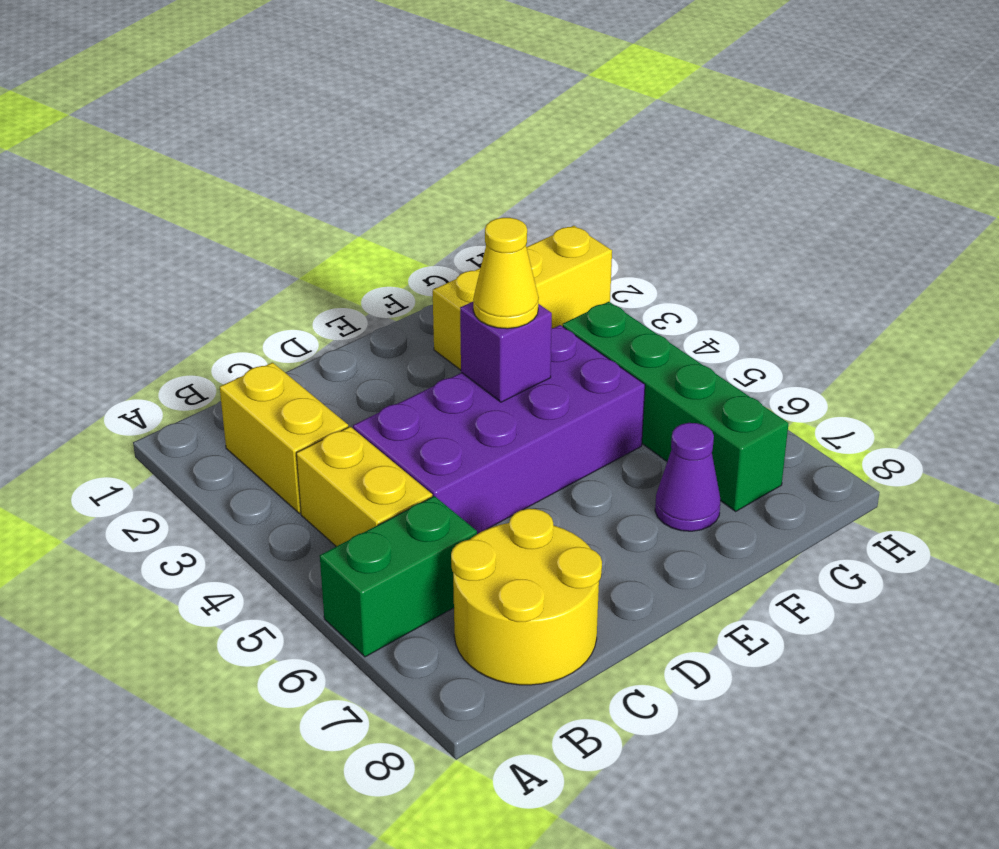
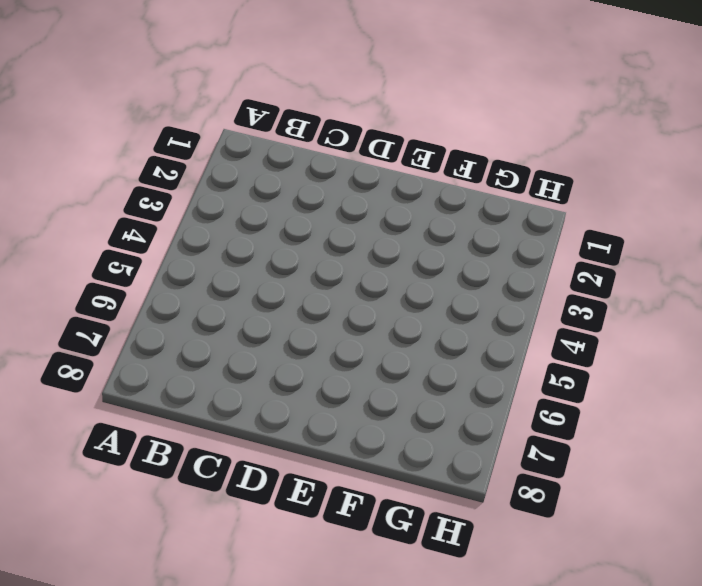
none -> green brick A6:B6 level 1
none -> yellow brick B2:B3 level 1

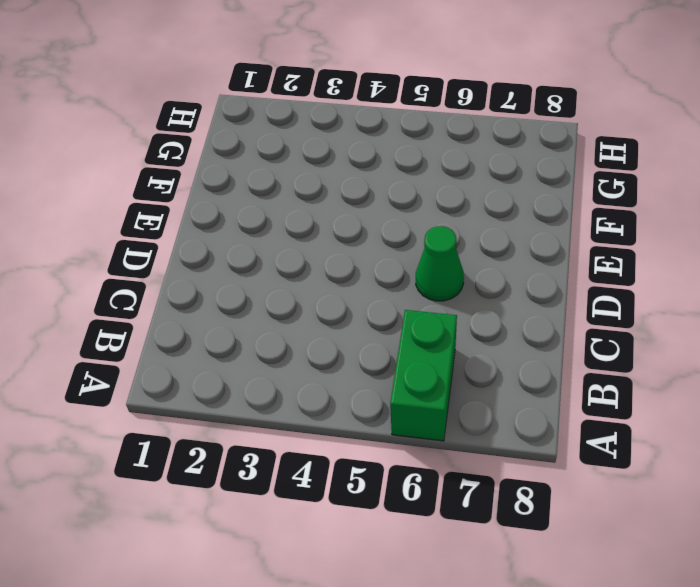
green cone D6 level 1 -> none
none -> yellow brick B2:B3 level 1
none -> yellow brick B4:B5 level 1

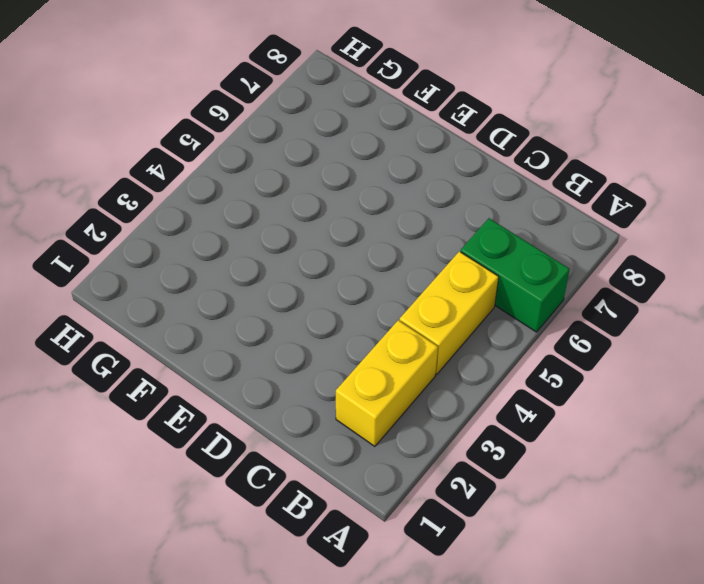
none -> yellow round brick B7:C8 level 1
none -> purple brick C4:F5 level 1

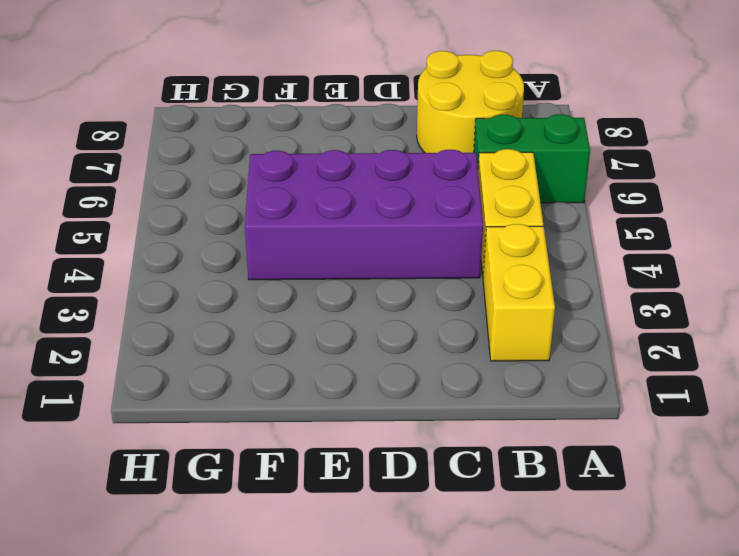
none -> yellow brick F2:H2 level 1
none -> purple cone F7 level 1

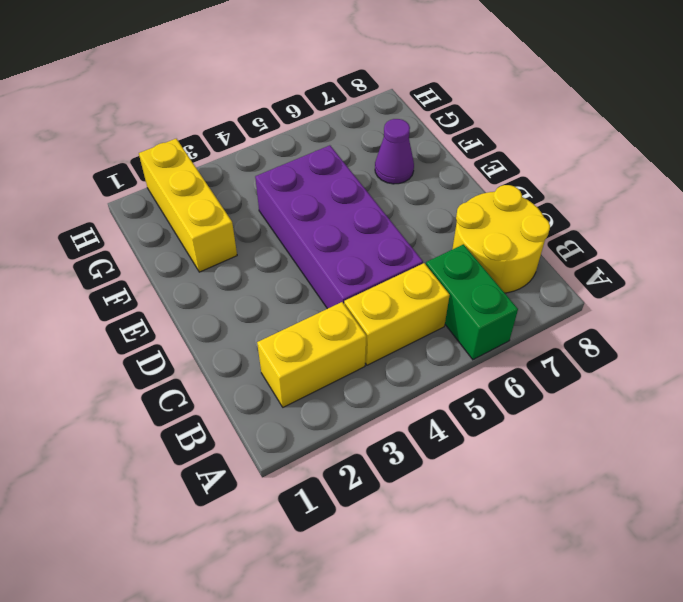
none -> green brick G4:G7 level 1
none -> purple brick E4 level 2

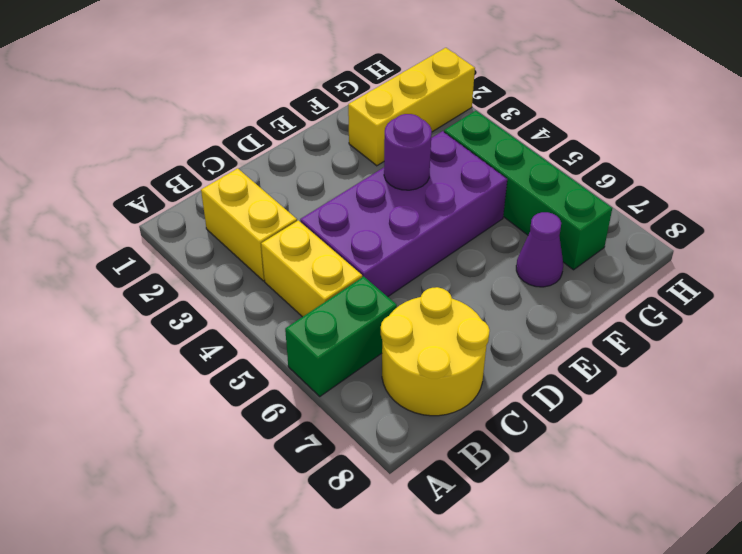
purple round brick E4 level 2 -> purple brick E4 level 2
none -> yellow cone E4 level 3

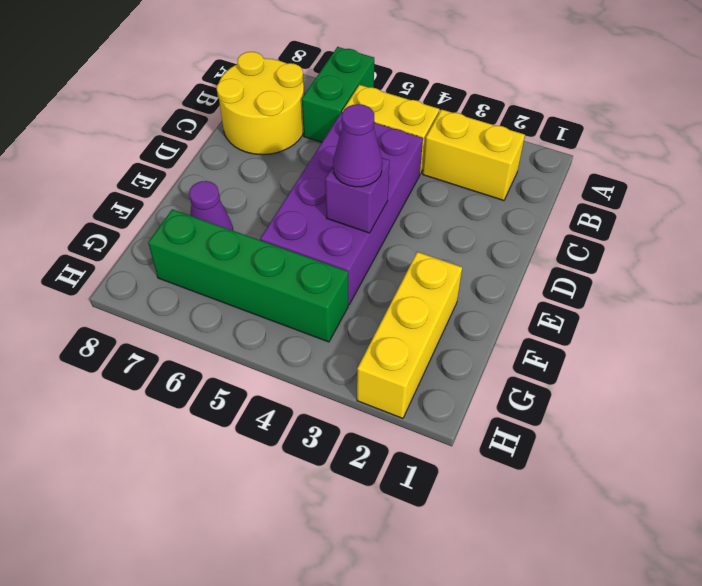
purple cone E4 level 3 -> yellow cone E4 level 3

